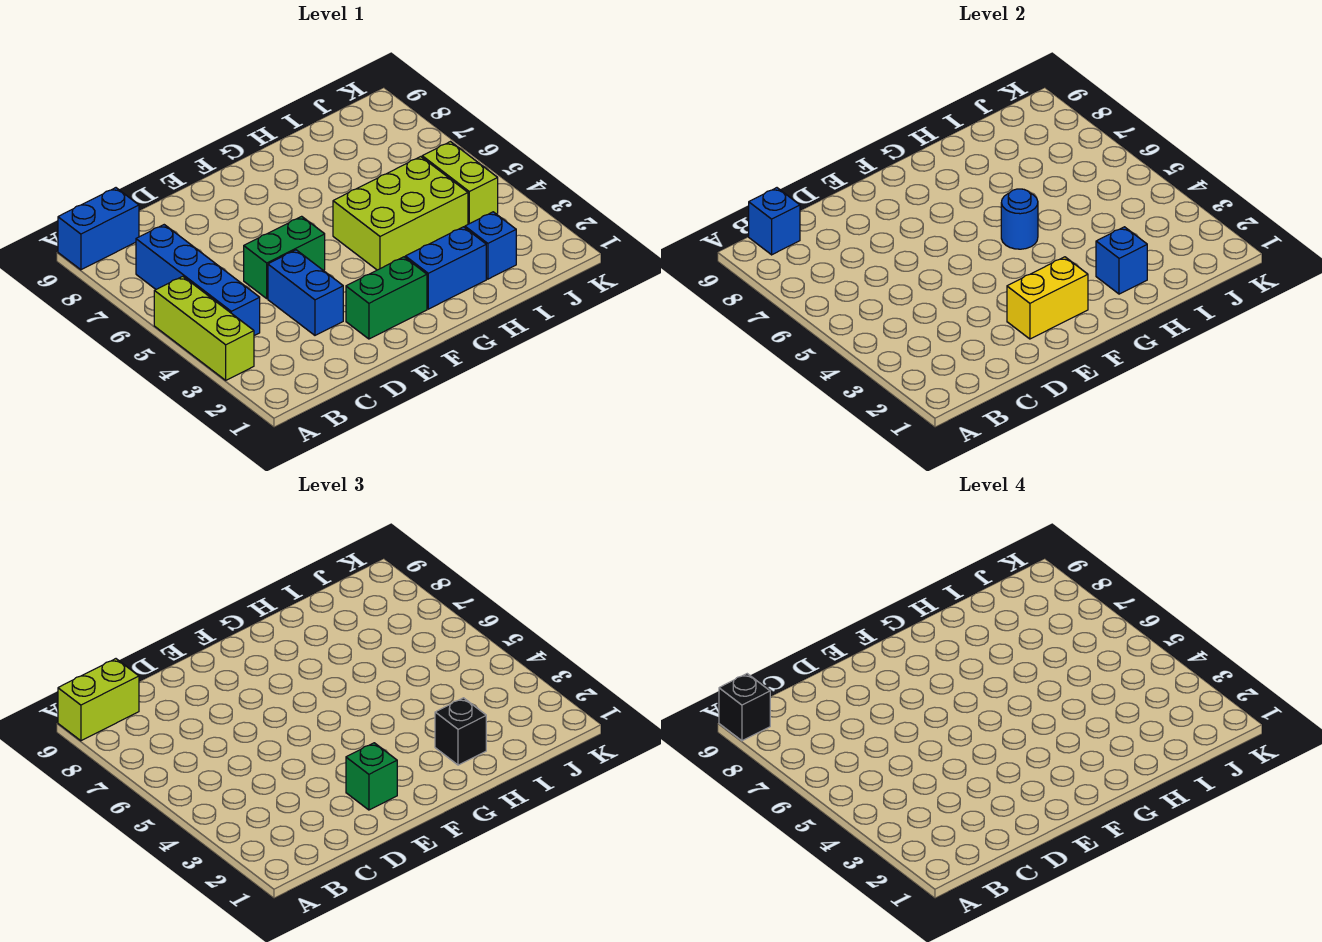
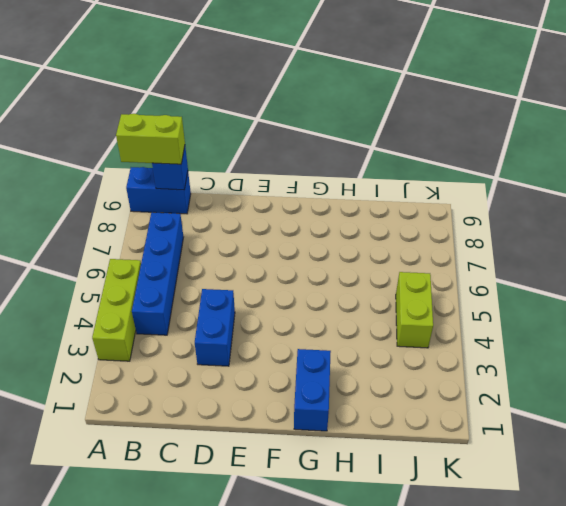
blue brick G1:G2 level 1 -> blue brick G2:H2 level 1
none -> green brick D5:E5 level 1
none -> green brick E2:F2 level 1
none -> lime brick G4:I5 level 1

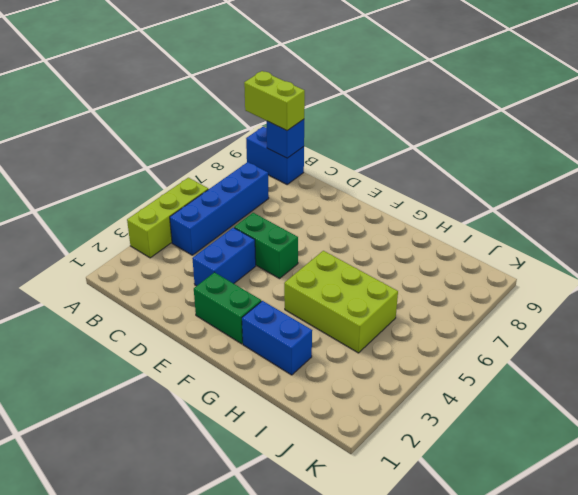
none -> blue brick I2 level 1
none -> lime brick J4:J5 level 1
none -> yellow brick E2:F2 level 2

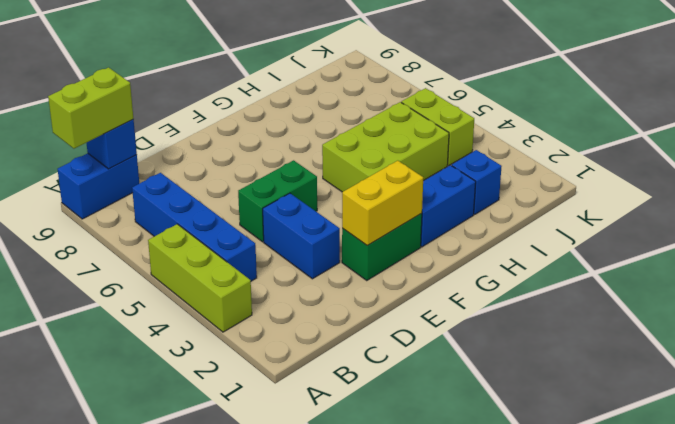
none -> blue round brick G5 level 2
none -> blue brick H2 level 2
none -> green brick E2 level 3

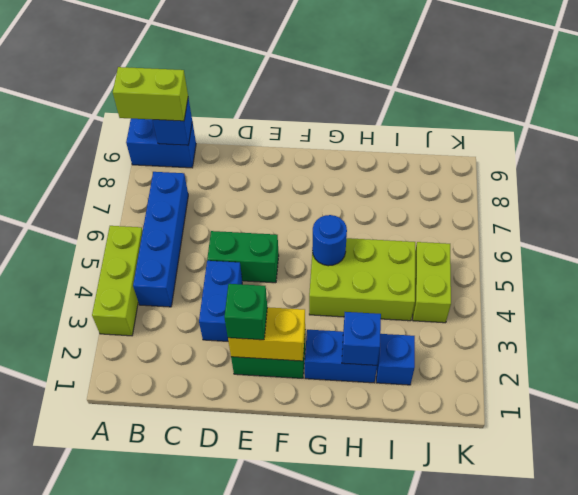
none -> black brick H2 level 3
none -> black brick A9 level 4

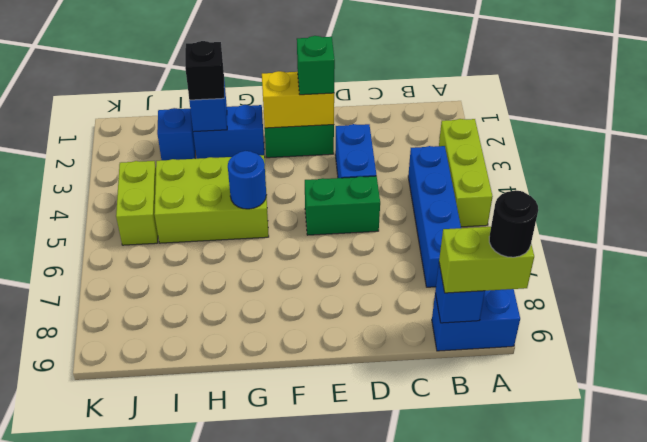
black round brick A9 level 4 -> black brick A9 level 4

